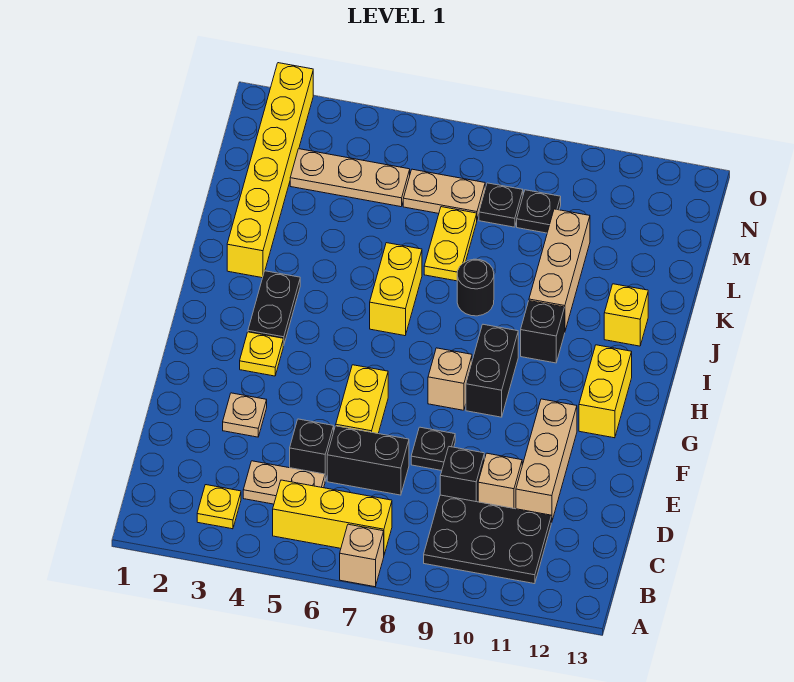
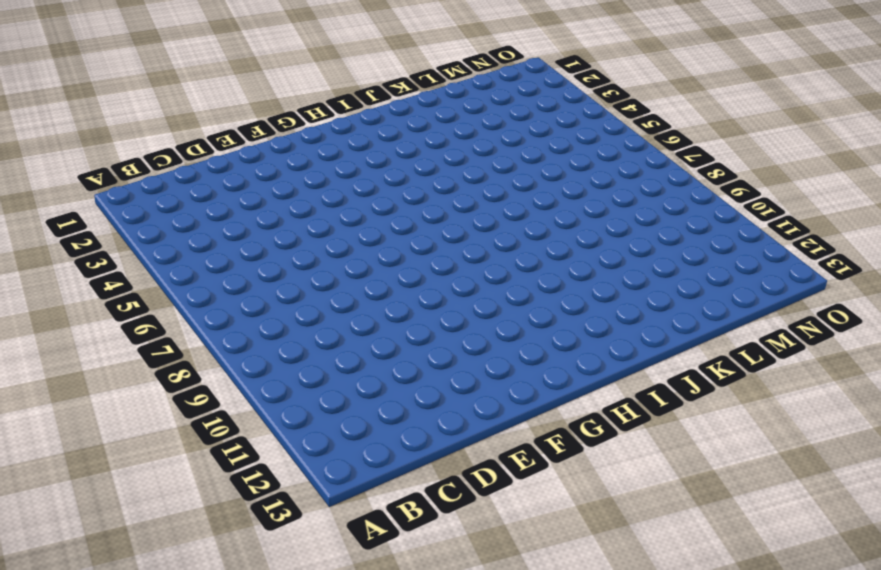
none -> tan brick A7 level 1
none -> yellow plate B3 level 1
none -> yellow brick B5:B7 level 1

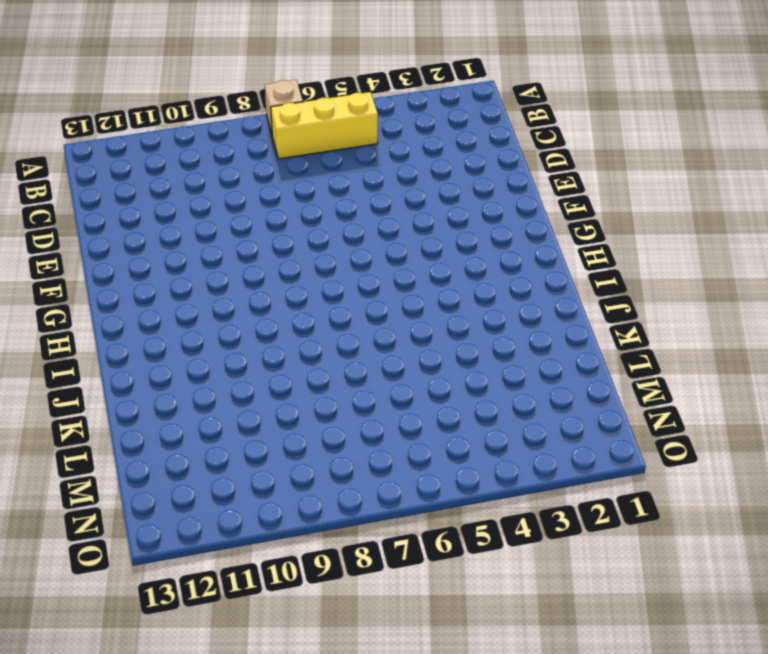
none -> yellow plate B3 level 1
none -> black plate B9:C11 level 1
none -> tan plate C4:C5 level 1

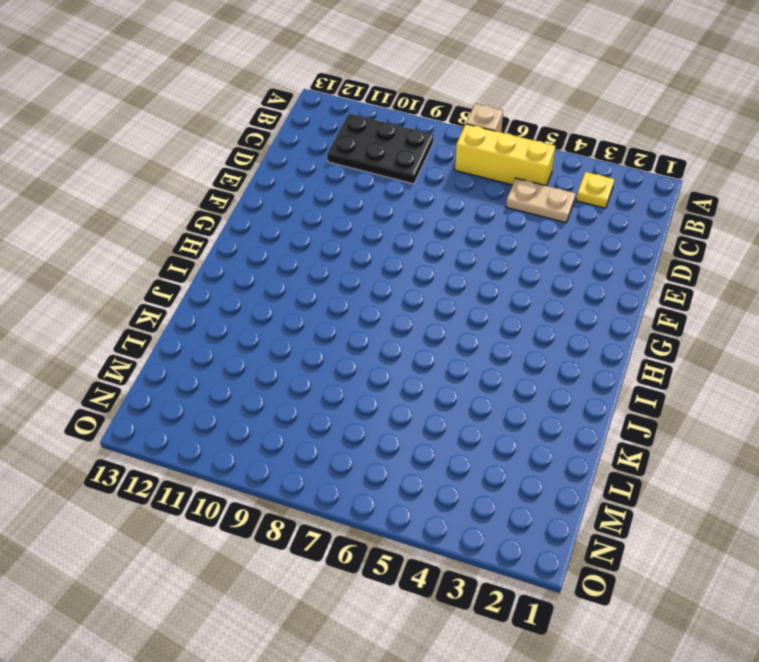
none -> black brick D5 level 1
none -> black brick D6:D7 level 1
none -> black brick D9 level 1

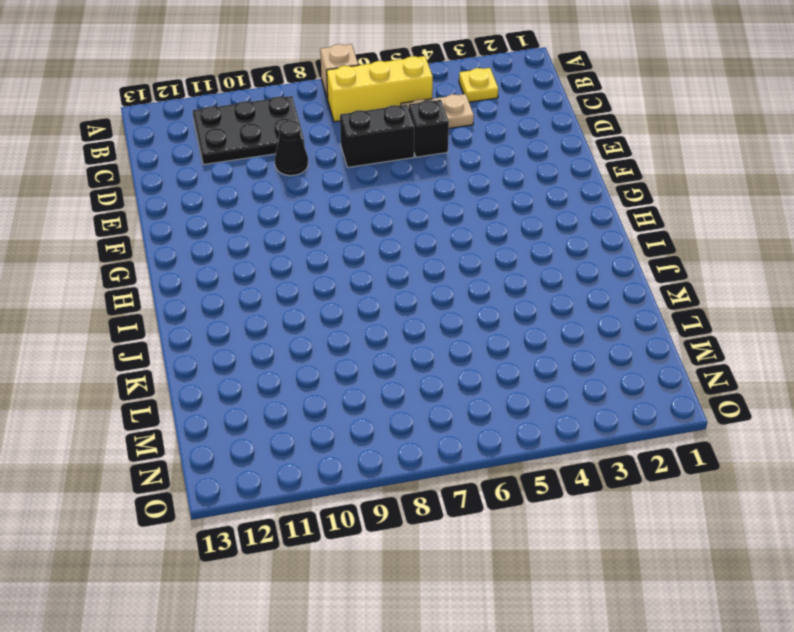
black cone D9 level 1 -> black brick D9 level 1
none -> tan brick D10 level 1
none -> tan brick D11:F11 level 1
none -> tan plate E3 level 1

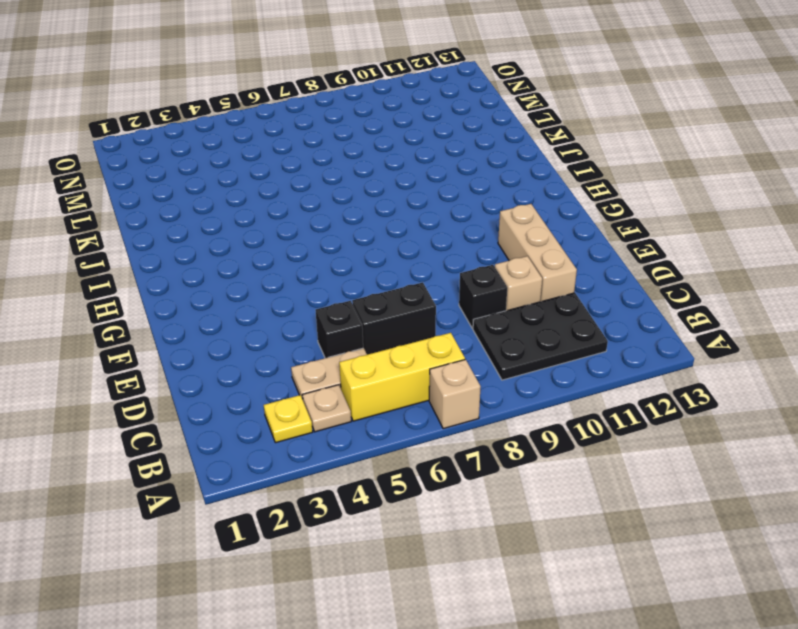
tan plate B4 level 1 -> tan plate E3 level 1
none -> yellow brick E6:F6 level 1
none -> black plate E8 level 1
none -> yellow plate G3 level 1

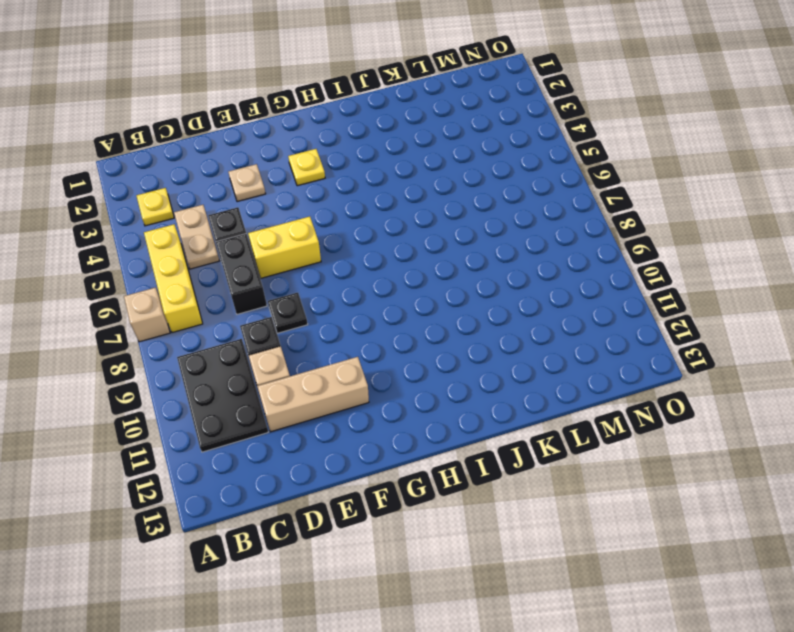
none -> tan brick G8 level 1
none -> black brick G9:H9 level 1
none -> yellow brick G12:H12 level 1

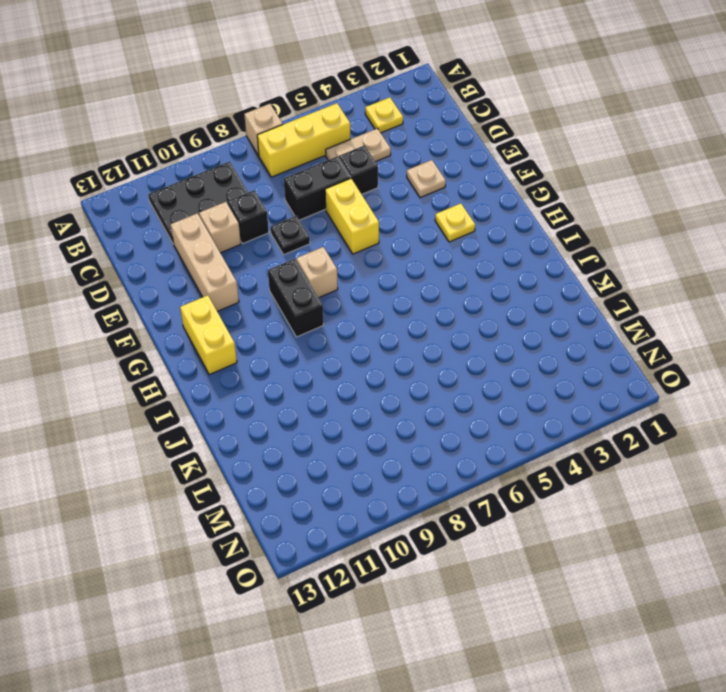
none -> black plate H3:I3 level 1
none -> yellow brick I6:J6 level 1
none -> black brick I10 level 1

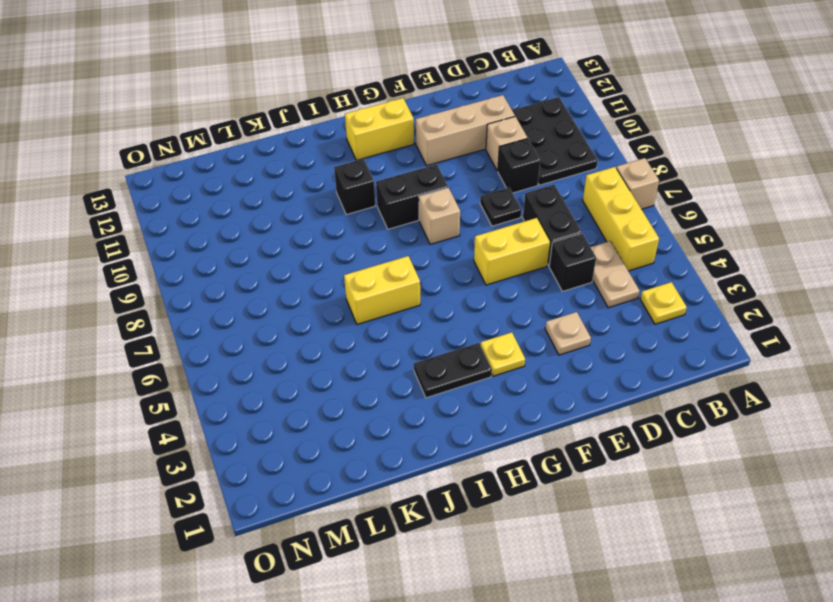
none -> yellow brick J2:O2 level 1
none -> black round brick J8 level 1
none -> tan brick J10:L10 level 1

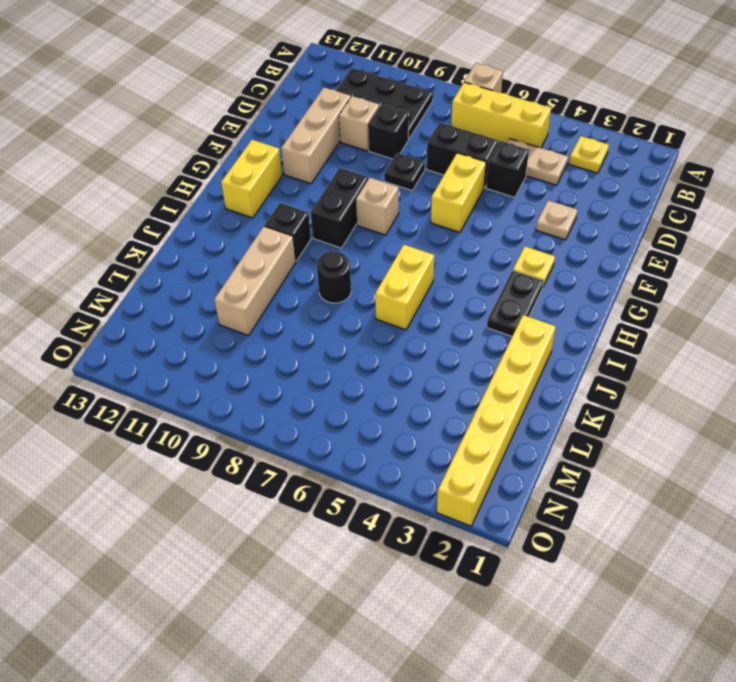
none -> yellow brick J12 level 1
none -> yellow plate K7:L7 level 1
none -> tan plate M3:M5 level 1

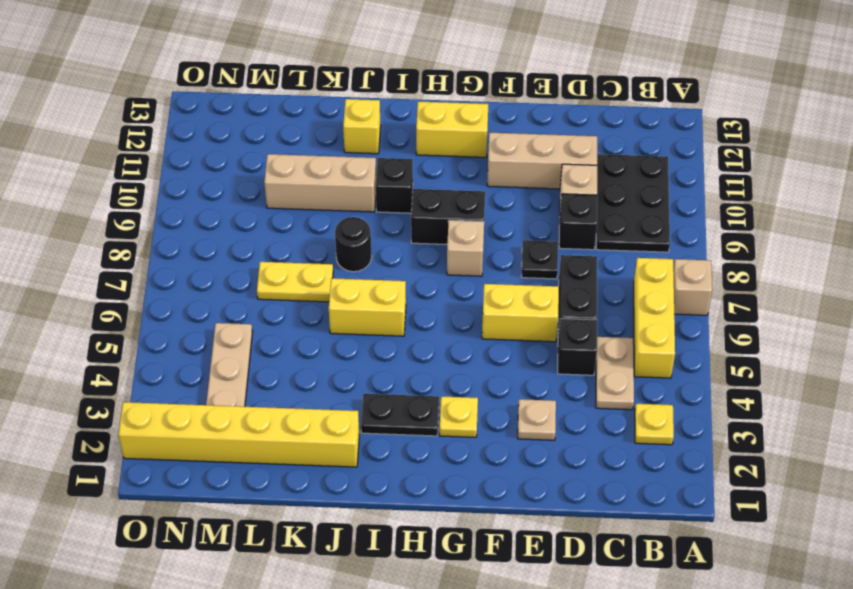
none -> tan plate M6:M7 level 1
none -> black plate M8 level 1
none -> black plate M9 level 1

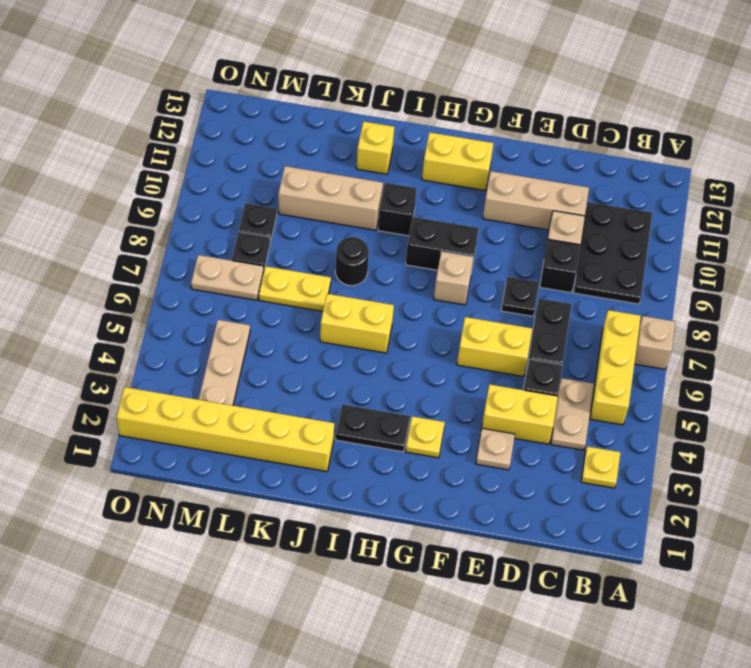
yellow brick D4:E4 level 1 -> none
tan plate M7:N7 level 1 -> tan plate M6:M7 level 1

